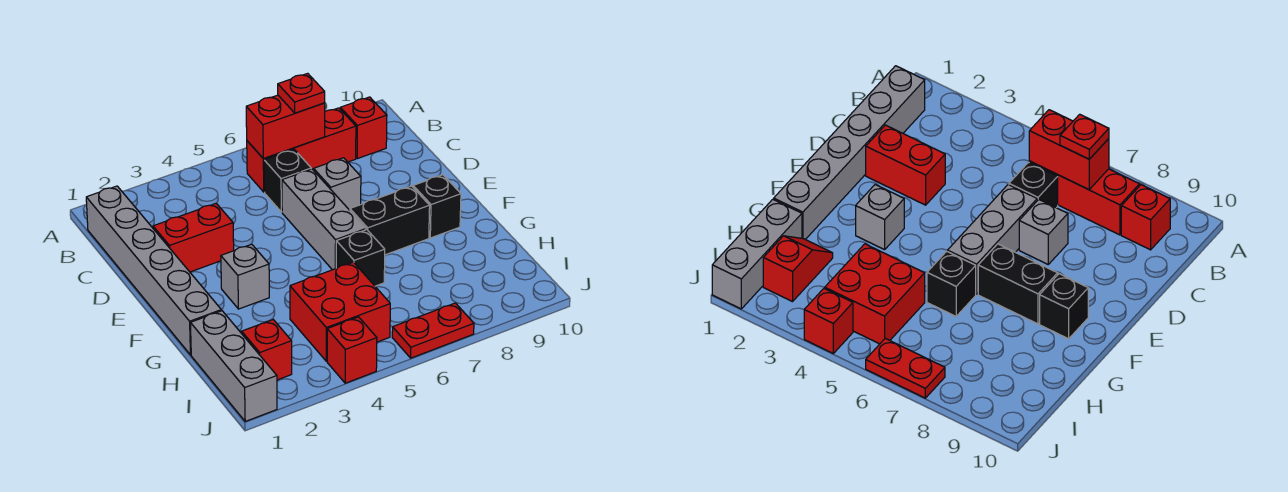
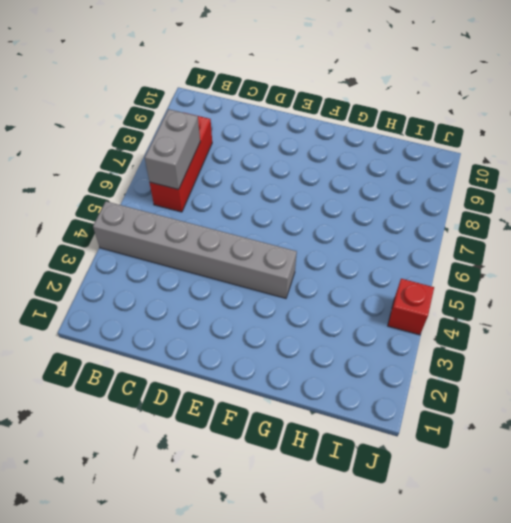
grey brick A4:F4 level 1 -> grey brick B1:G1 level 1
grey brick B6:B7 level 2 -> red brick B6:B7 level 2
none -> red brick B9 level 1
none -> black brick C6 level 1
none -> red brick D2:D3 level 1

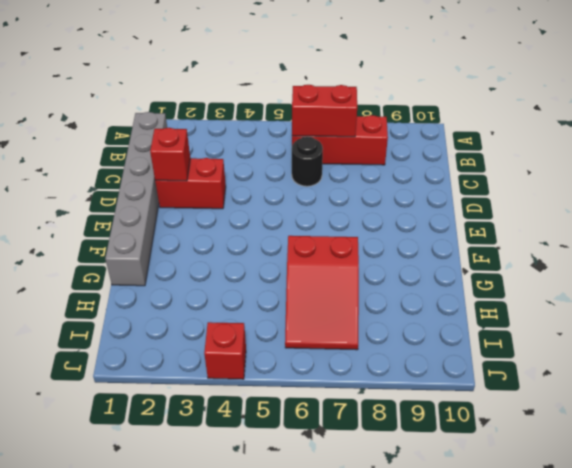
black round brick C6 level 1 -> black brick C6 level 1
red brick D2 level 2 -> red brick B9 level 1
red slope G6:I7 level 1 top G -> black brick G6 level 1
none -> grey brick D6:F6 level 1
none -> grey brick D7 level 1
none -> grey brick F3 level 1

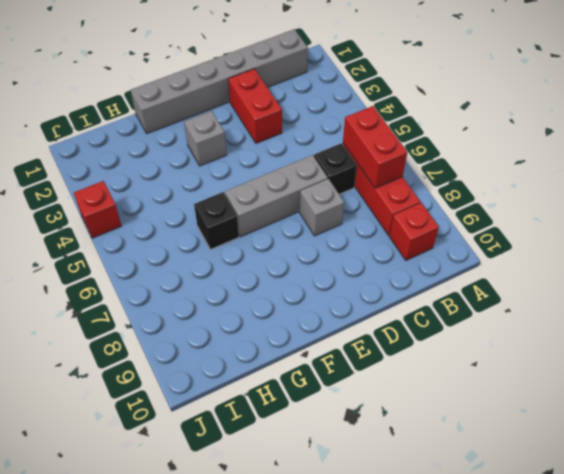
none -> black brick F7:F8 level 1
none -> black brick F9 level 1
none -> grey brick H1:J1 level 1

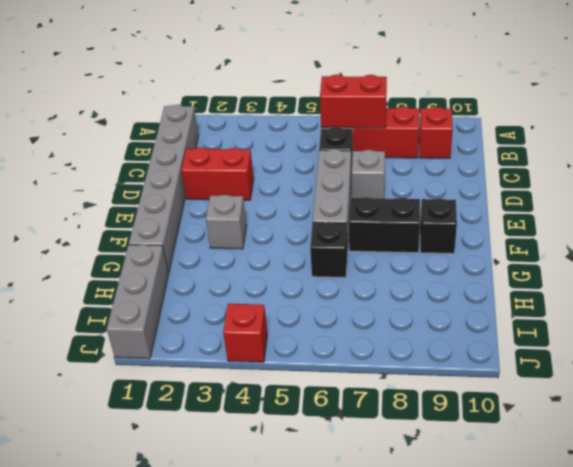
none -> red slope H2:I2 level 1 top I
none -> red brick H4:I5 level 1
none -> red plate J6:J7 level 1

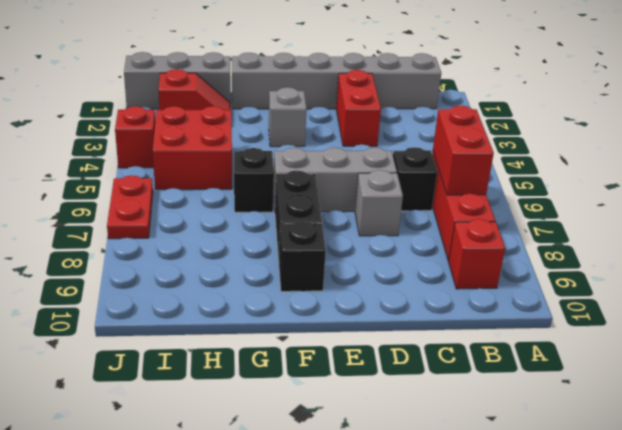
none -> red plate B7 level 3

